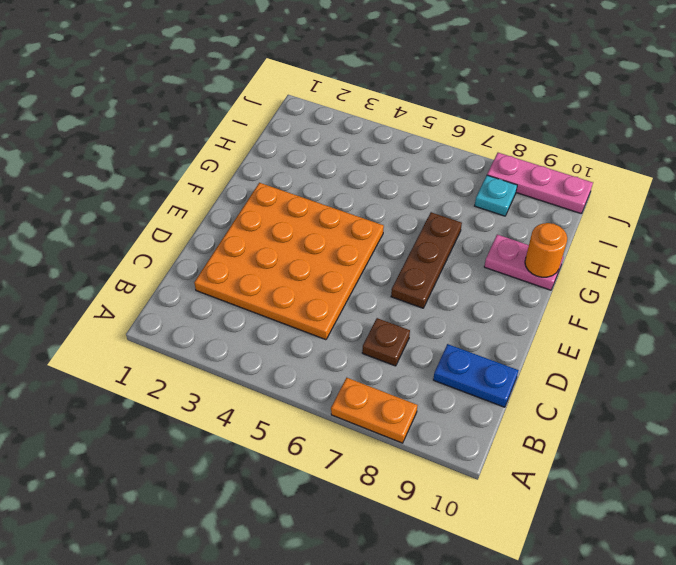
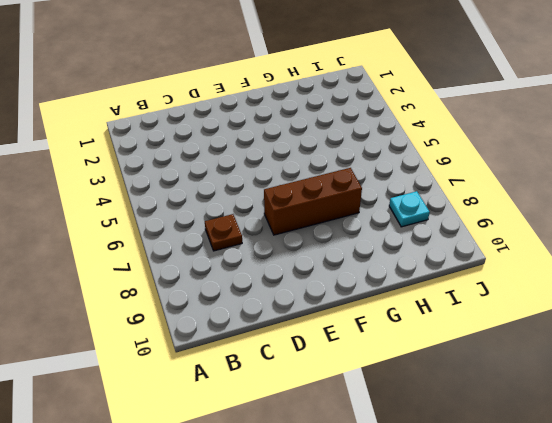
brown brick E7:G7 level 1 -> brown plate E7:G7 level 1
none -> orange plate A7:A8 level 1
none -> orange plate C2:F5 level 1

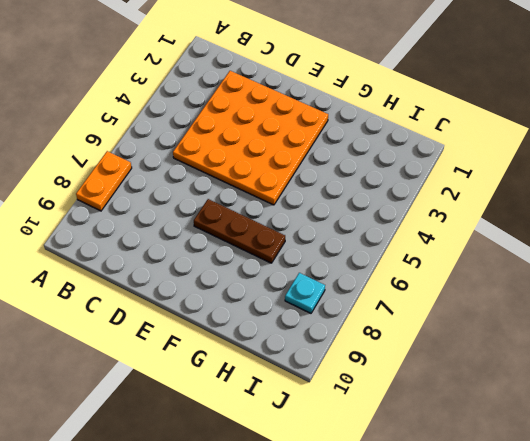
none -> brown plate C7 level 1
none -> blue plate C9:C10 level 1

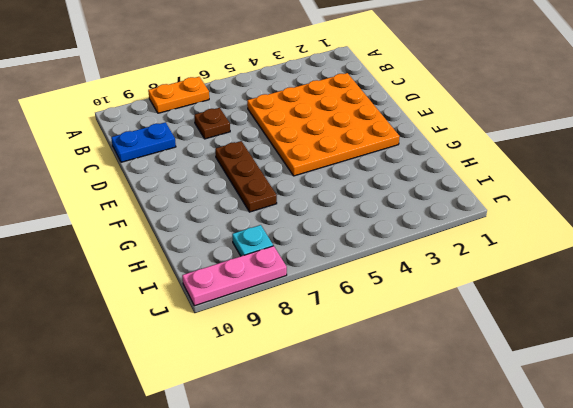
none -> pink plate G9:G10 level 1
none -> orange round brick G10 level 2

